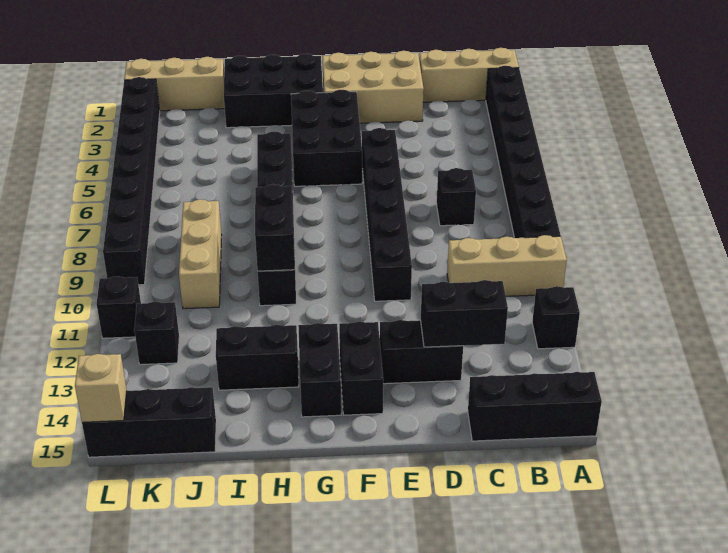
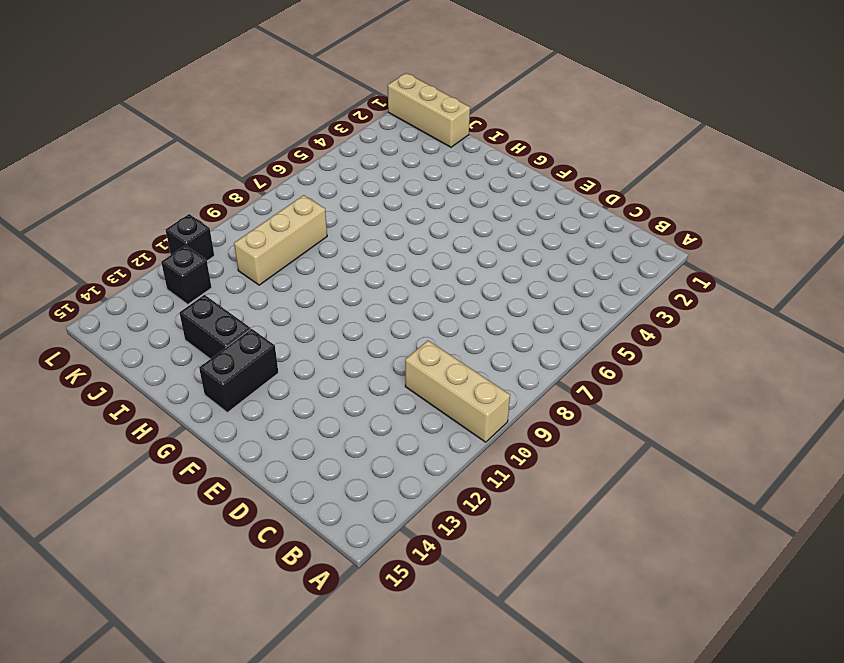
none -> tan brick A1:C1 level 1
none -> black brick A2:A9 level 1
none -> black brick A12 level 1

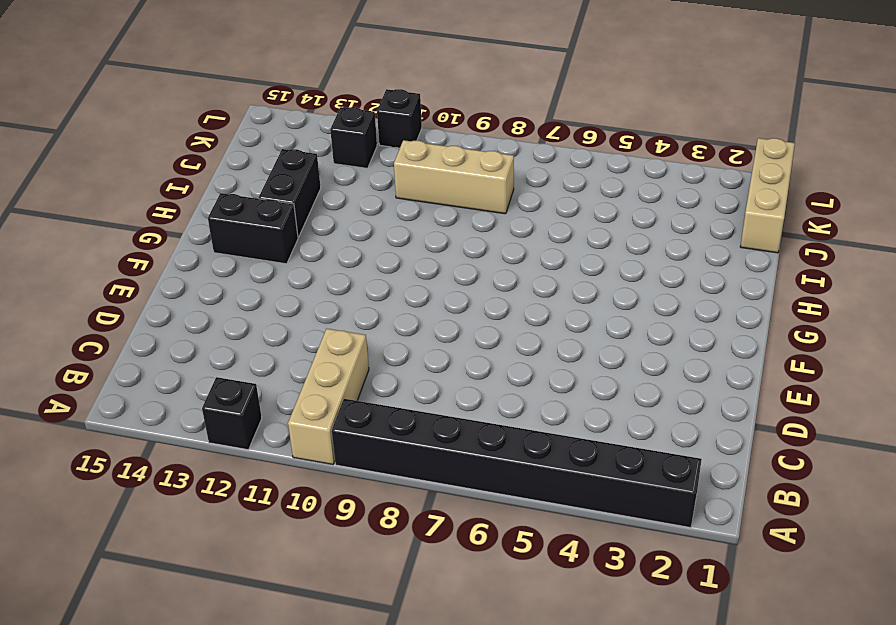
none -> tan brick A1:C1 level 1
none -> black brick A15:C15 level 1
none -> black brick C7 level 1

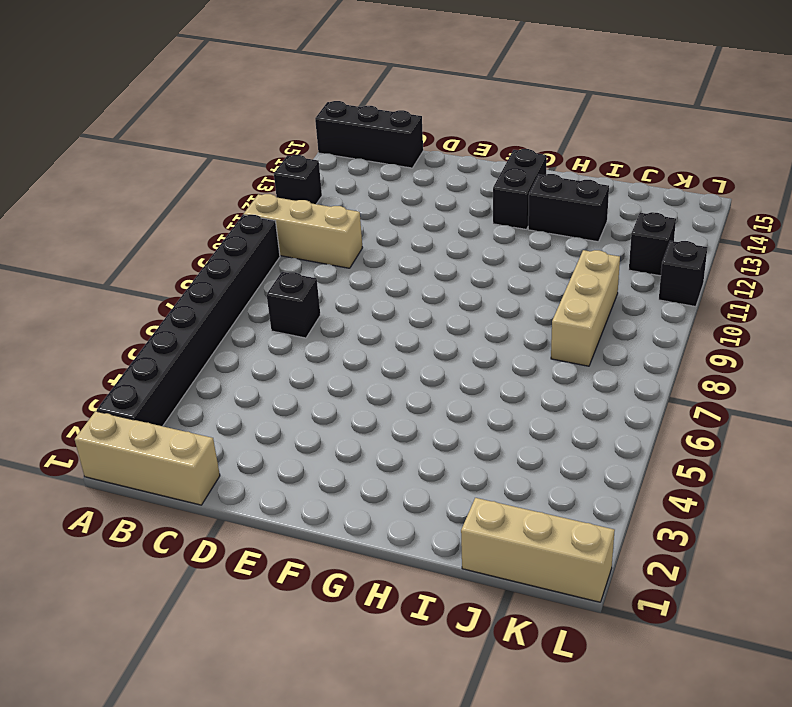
none -> tan brick D1:F2 level 1
none -> black brick D13:E13 level 1
none -> black brick E5:E10 level 1

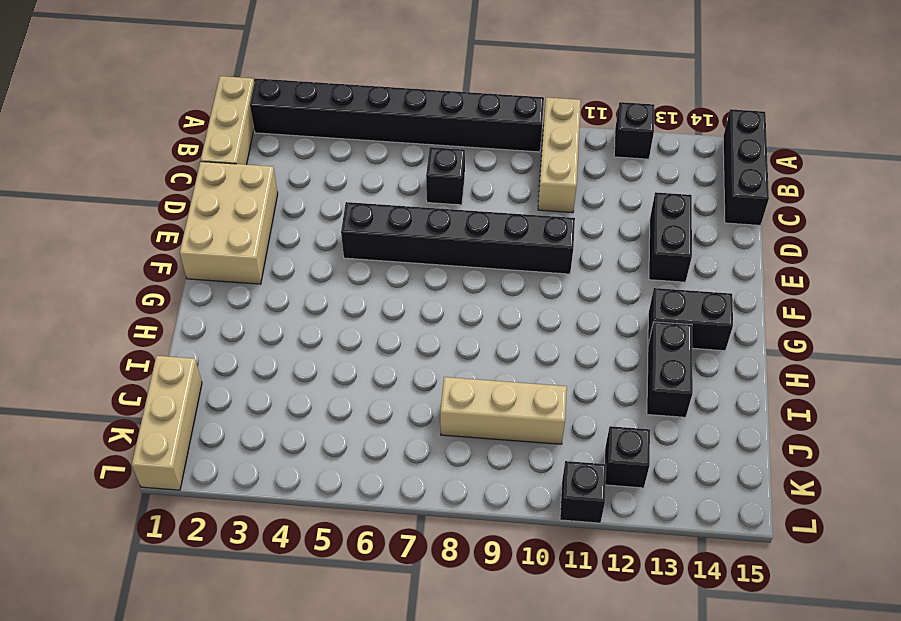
none -> black brick F3:G5 level 1
none -> black brick F13:F14 level 1
none -> black brick G1:I2 level 1

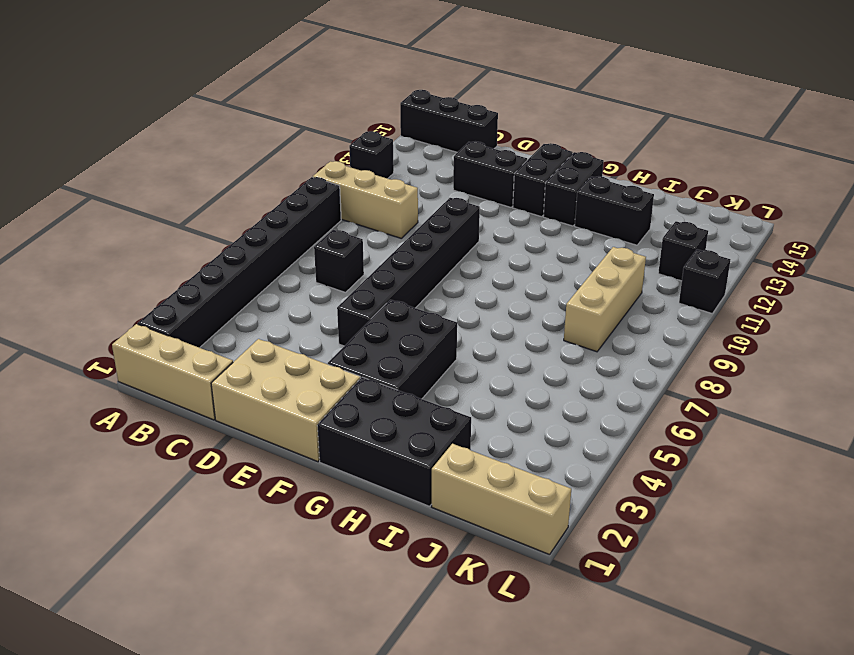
none -> black brick H5:H10 level 1
none -> black brick J15:L15 level 1
none -> black brick L2:L9 level 1

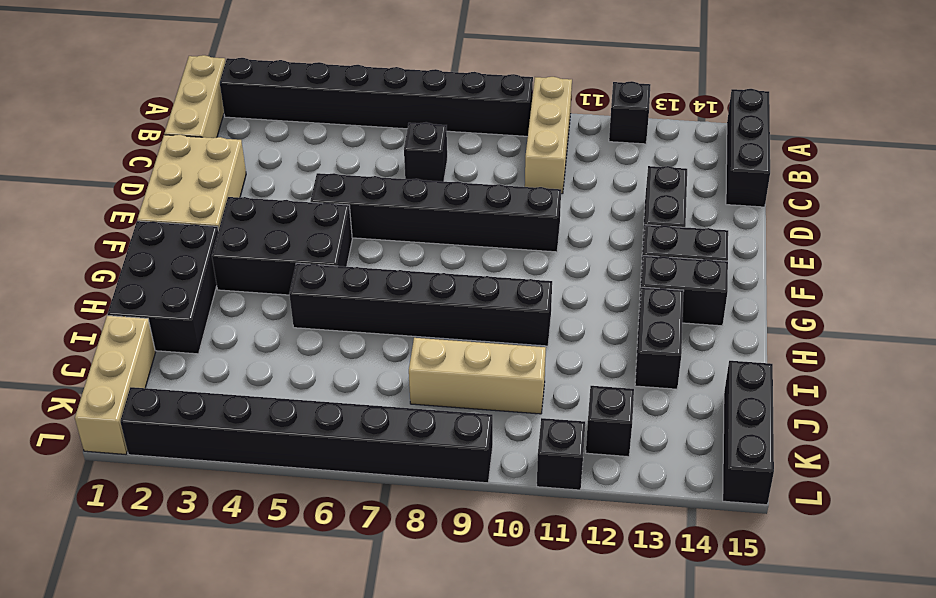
none -> black brick C13:D13 level 2
none -> black brick H9:H10 level 2
none -> tan brick L15 level 2

